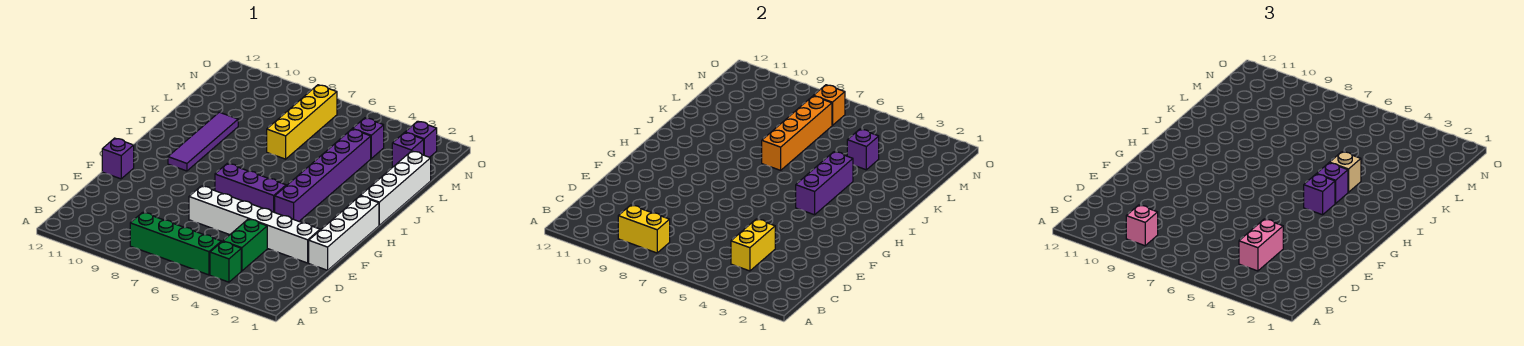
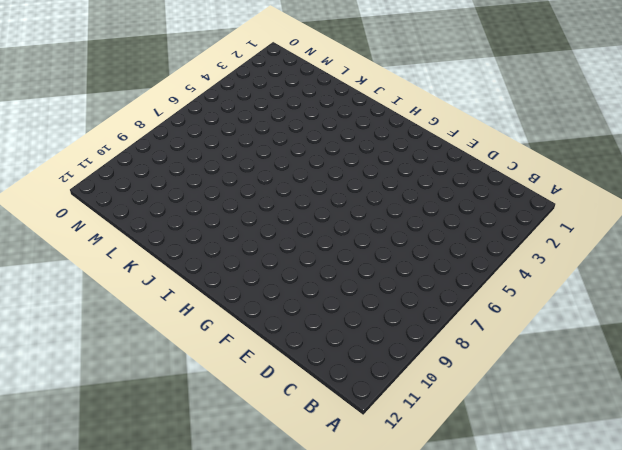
none -> green brick B4 level 1
none -> green brick B5:B8 level 1
none -> green brick C4:D4 level 1

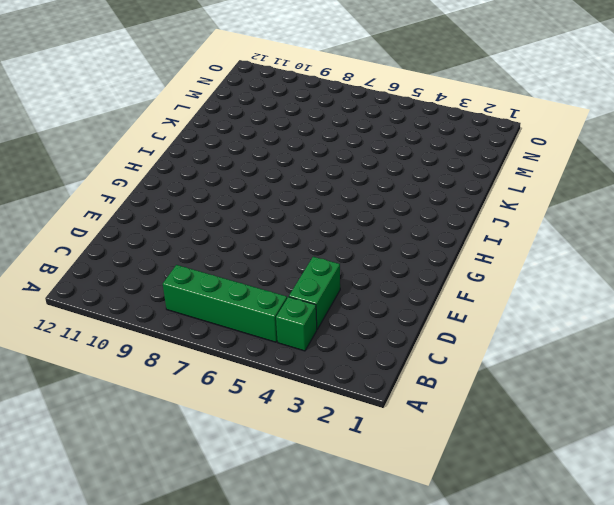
none -> white brick E1:H1 level 1
none -> white brick E2:E7 level 1
none -> purple brick F12 level 1

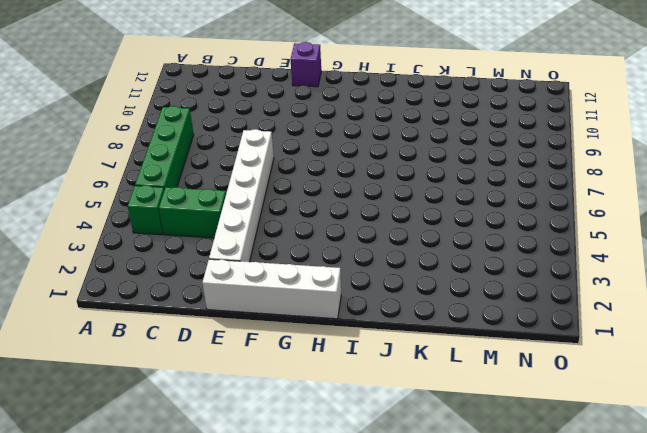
none -> purple brick G4:L4 level 1
none -> purple brick G5:G7 level 1
none -> purple tile H10:K10 level 1

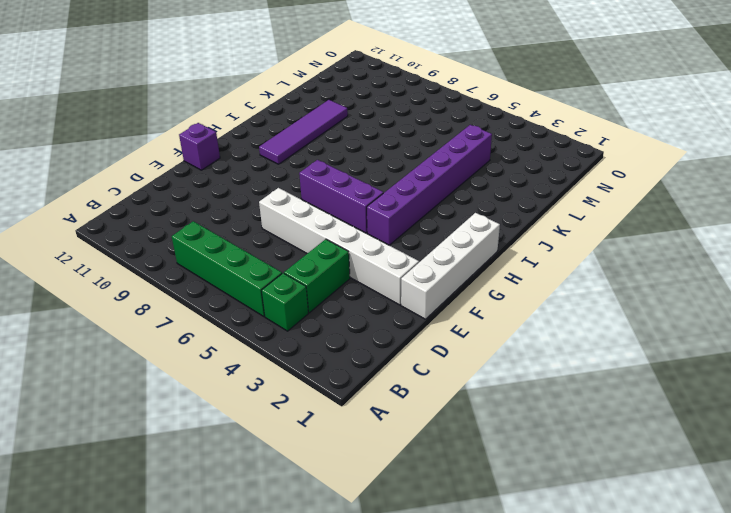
none -> white brick I1:L1 level 1
none -> yellow brick K7:N7 level 1
none -> purple brick M2 level 1

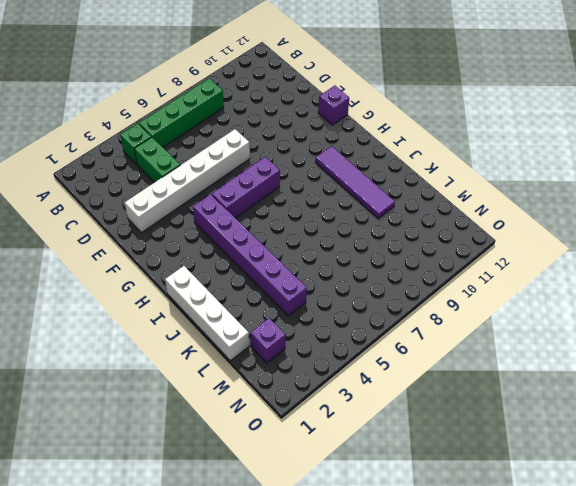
none -> white brick E1:H1 level 1
none -> yellow brick K7:N7 level 1
none -> purple brick M4 level 1

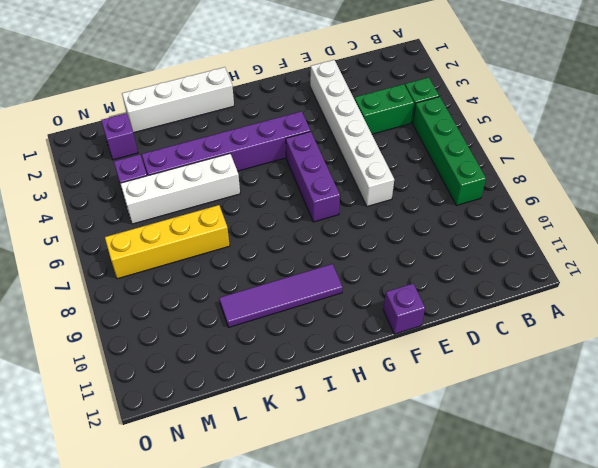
white brick J5:M5 level 1 -> white brick E1:H1 level 1
none -> purple brick N2 level 1
none -> yellow brick B8:B9 level 2
none -> yellow brick C4:D4 level 2

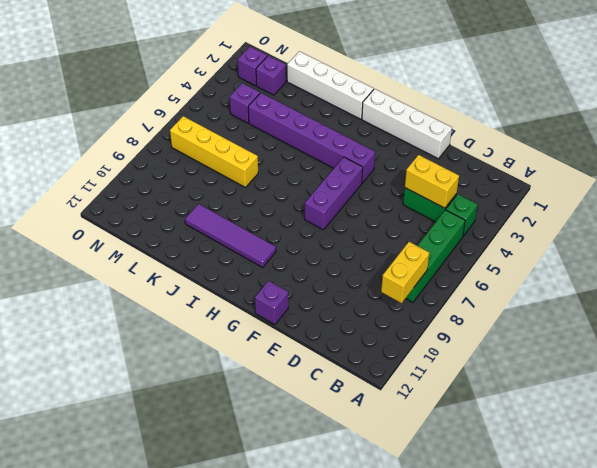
none -> white brick E2:E7 level 1
none -> purple brick H4:J4 level 2
none -> orange brick J7:M7 level 2

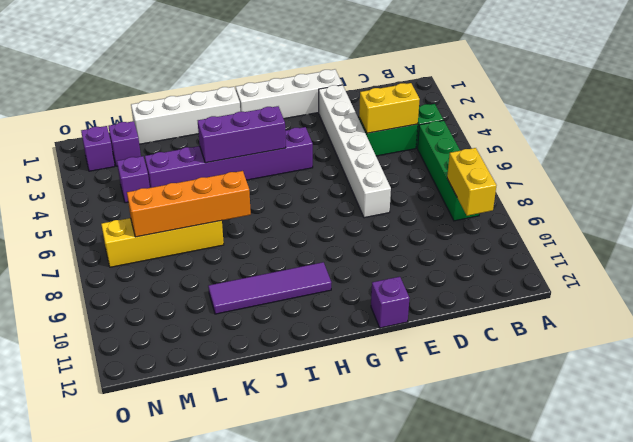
none -> purple brick G5:G7 level 1
none -> purple brick L4 level 2
none -> orange brick N7 level 2

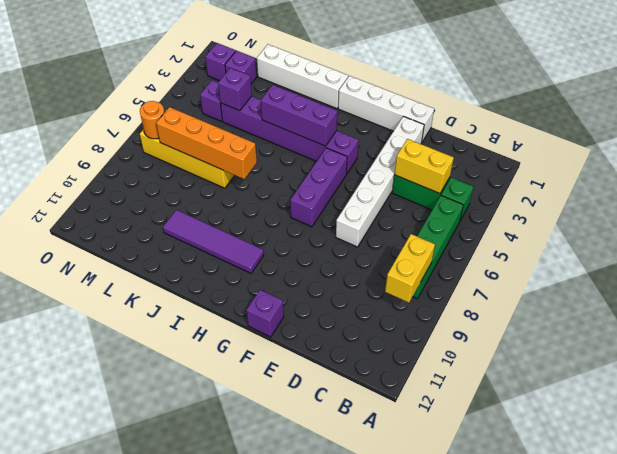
orange round brick N7 level 2 -> orange brick N7 level 2
none -> pink brick B9 level 3
none -> pink brick C4:D4 level 3
none -> purple brick H4 level 3

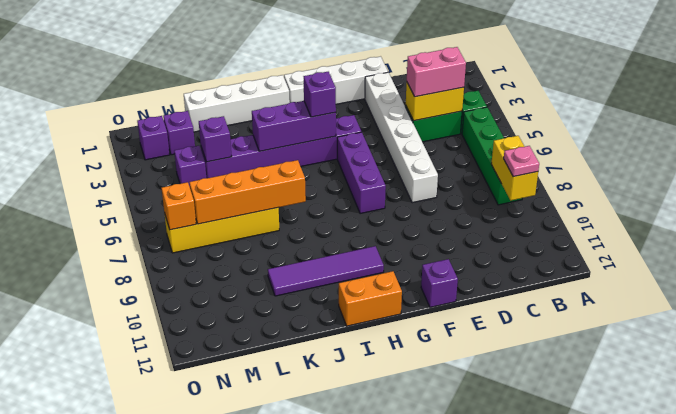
pink plate B9 level 3 -> pink brick B9 level 3
orange brick H12:I12 level 1 -> none
none -> purple brick I4 level 3
none -> tan brick J4 level 3

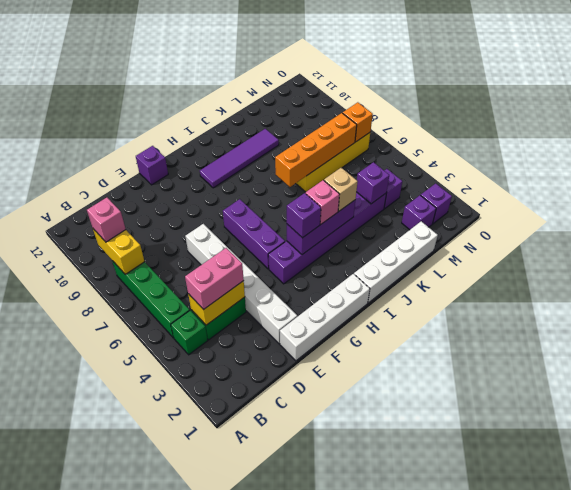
pink brick I4 level 3 -> purple brick I4 level 3

